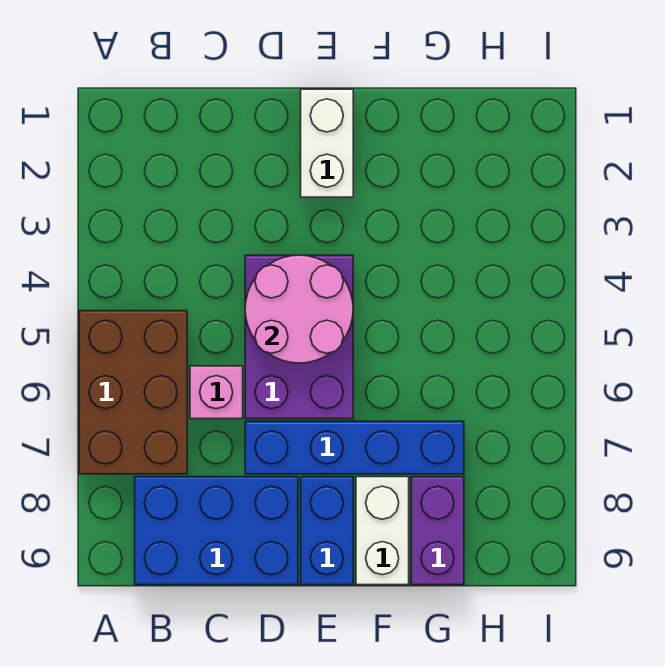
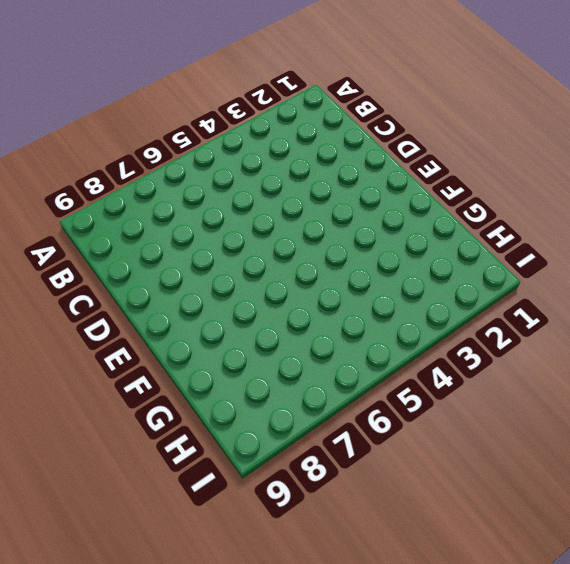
none -> brown brick A5:B7 level 1
none -> blue brick B8:D9 level 1

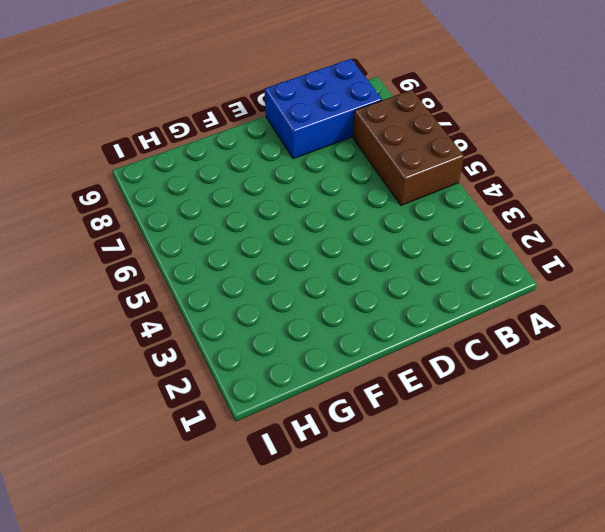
none -> pink brick C6 level 1
none -> purple brick D4:E6 level 1

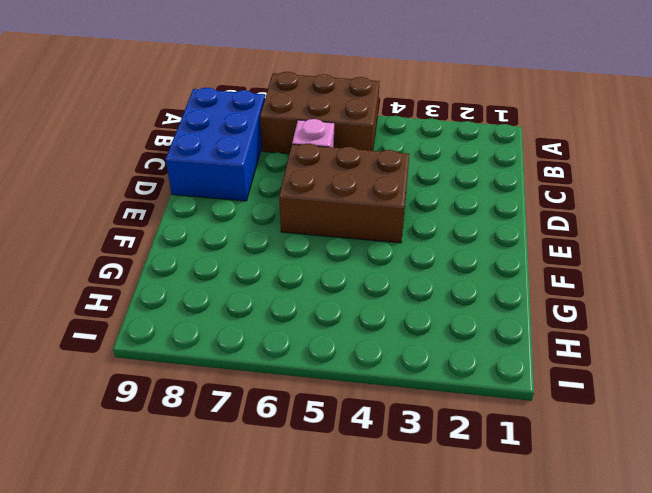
brown brick D4:E6 level 1 -> purple brick D4:E6 level 1
none -> blue brick D7:G7 level 1
none -> white brick E1:E2 level 1

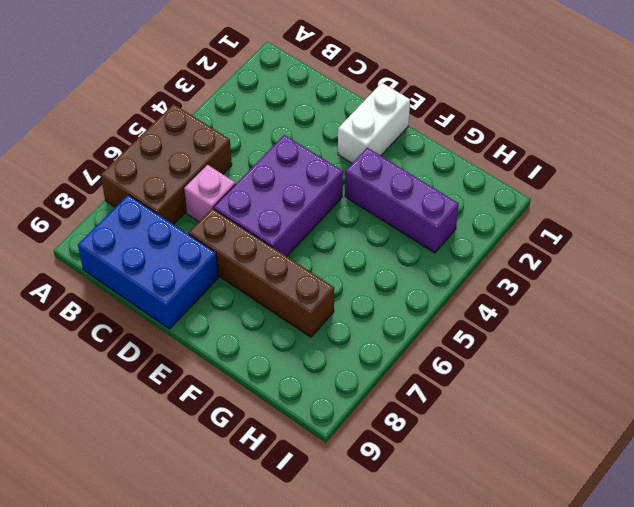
brown brick D7:G7 level 1 -> blue brick D7:G7 level 1
purple brick F3:H3 level 1 -> none
none -> blue brick E8:E9 level 1
none -> white brick F8:F9 level 1

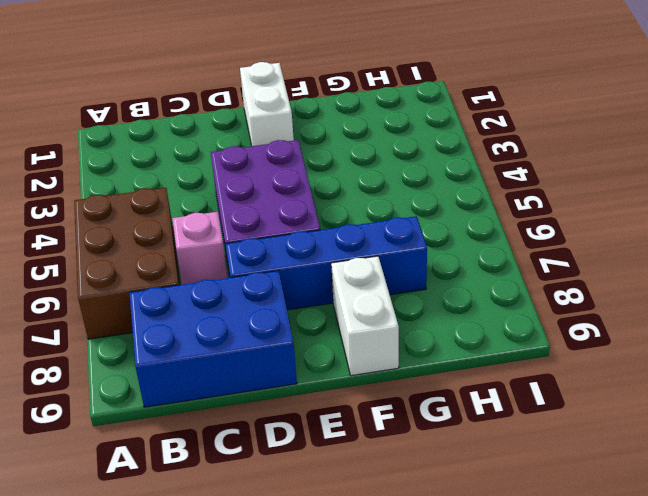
none -> blue brick E8:E9 level 1
none -> purple brick G8:G9 level 1

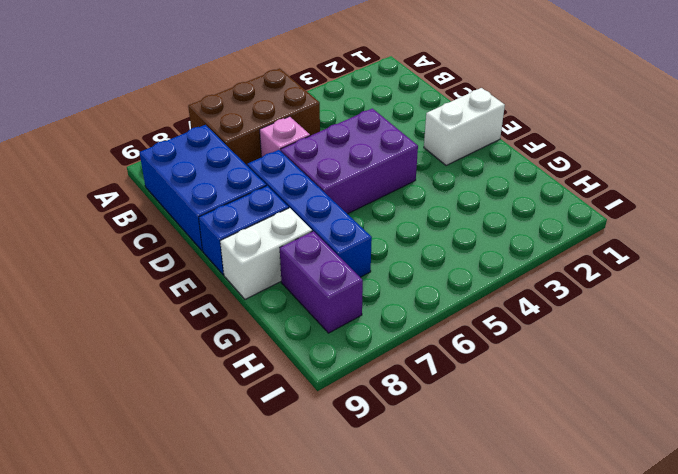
purple brick G8:H8 level 1 -> purple brick G8:G9 level 1
none -> pink round brick D4:E5 level 2

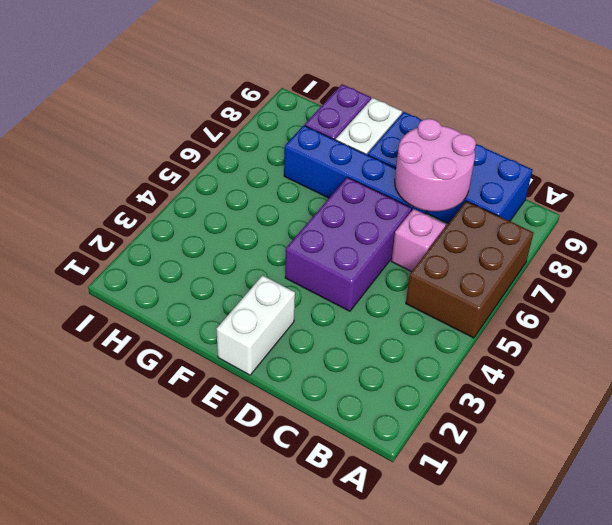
pink round brick C7:D8 level 2 -> pink round brick D4:E5 level 2

